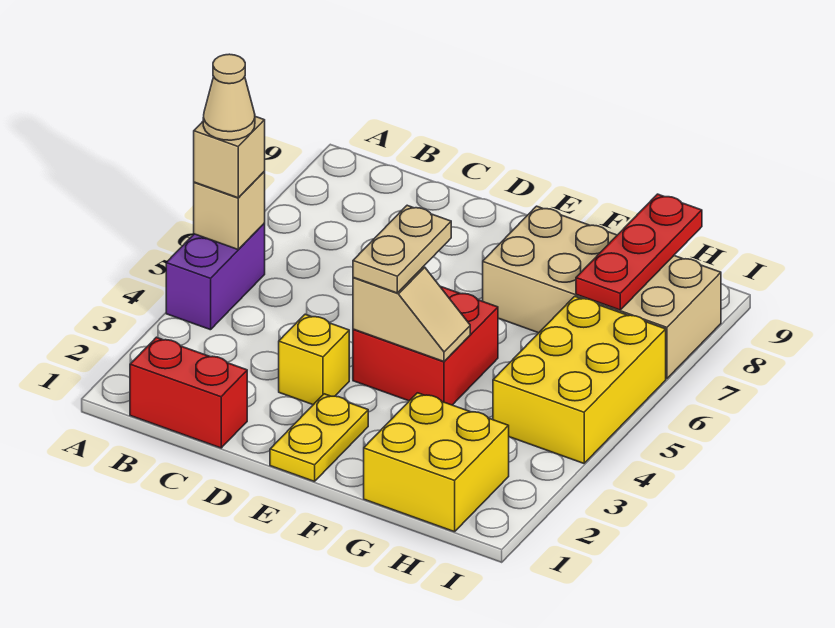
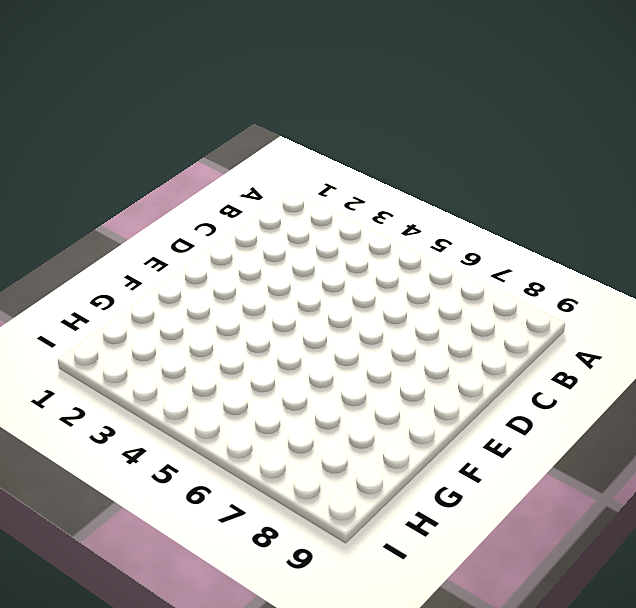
none -> purple brick A4:A5 level 1
none -> red brick B1:C1 level 1
none -> yellow brick D3 level 1

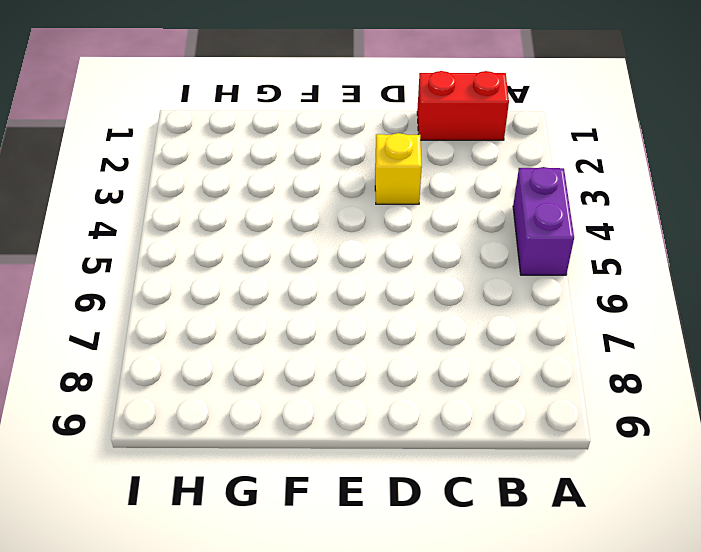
none -> yellow plate E1:E2 level 1
none -> red brick E4:F5 level 1
none -> tan brick F7:I8 level 1

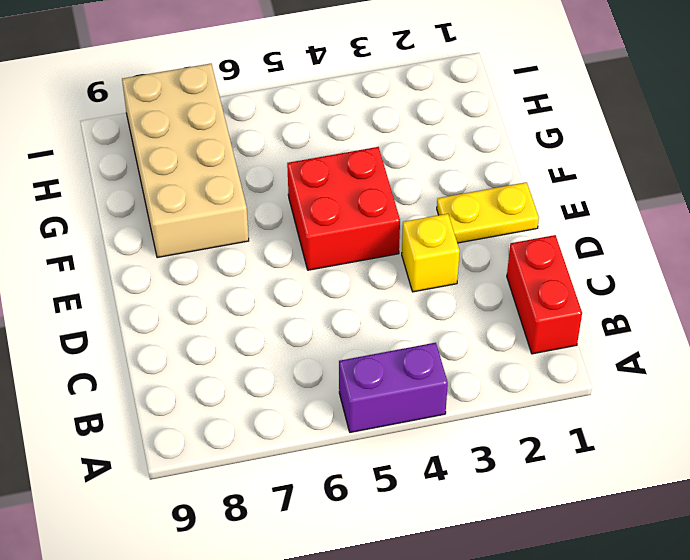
none -> yellow brick G1:H2 level 1
none -> yellow brick H4:I6 level 1
none -> tan brick A5 level 2

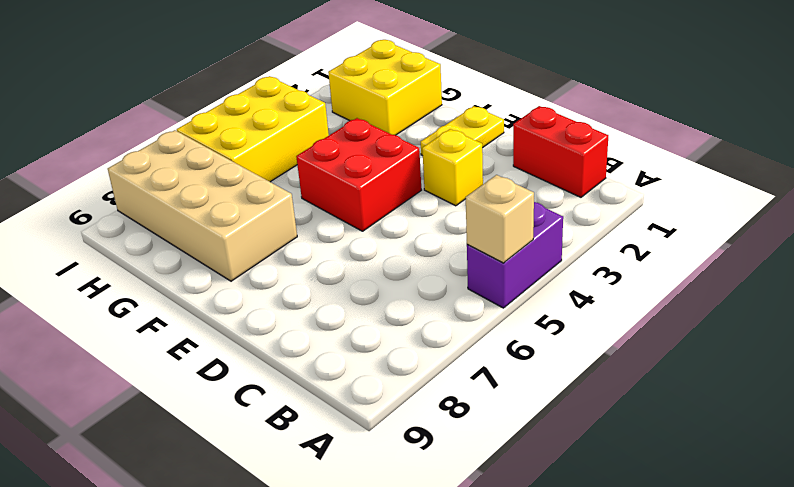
none -> tan slope E4:F4 level 2 top E
none -> red plate H7:H9 level 2
none -> tan brick A5 level 3

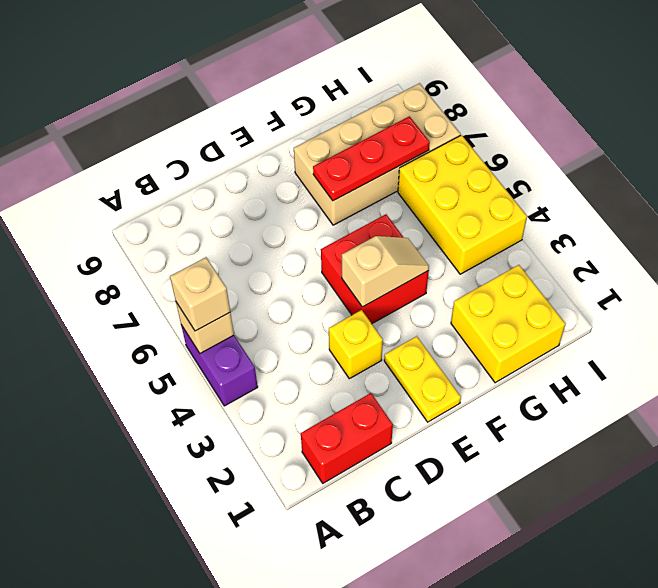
red plate F7:H7 level 2 -> red plate H7:H9 level 2
none -> tan plate E4:E5 level 3
none -> tan cone A5 level 4

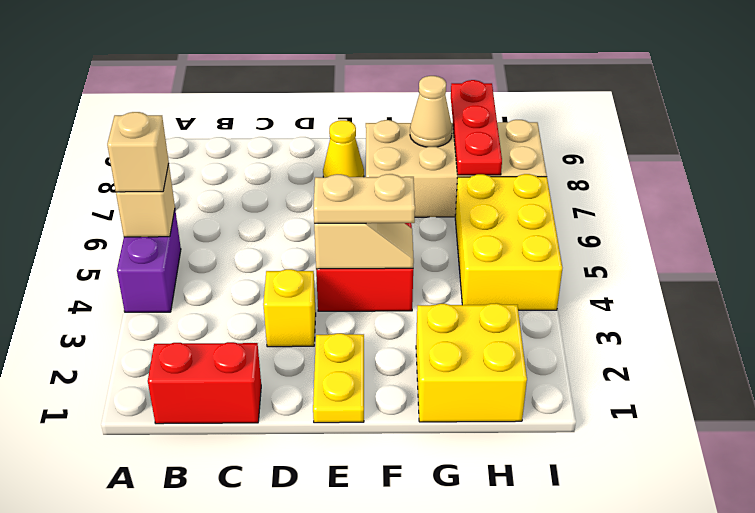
tan plate E4:F4 level 3 -> tan plate E4:E5 level 3
yellow cone E8 level 1 -> none
tan cone G8 level 2 -> tan cone A5 level 4

